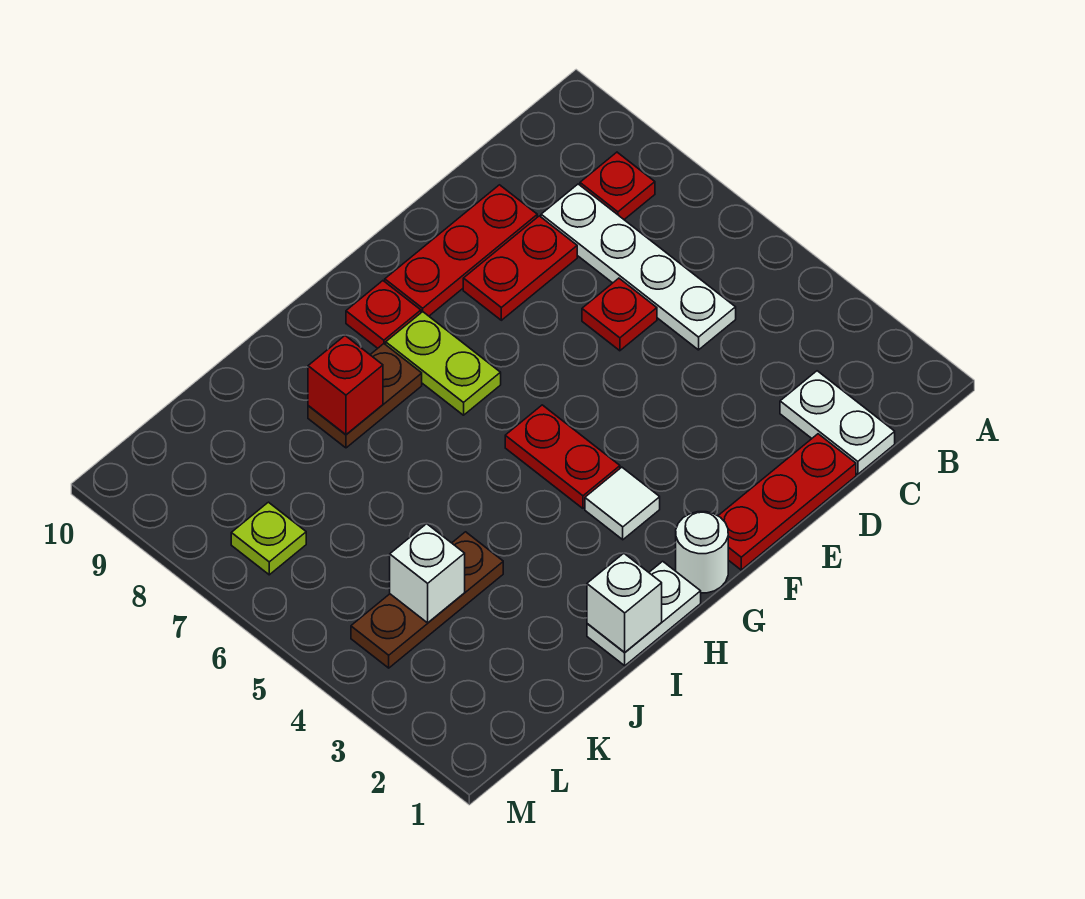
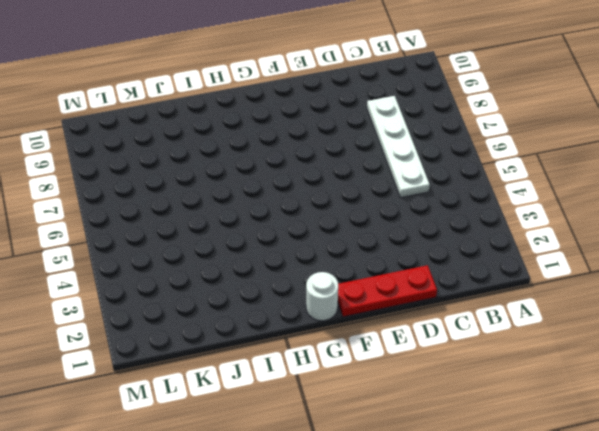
none -> red plate B8 level 1
none -> white plate C1:C2 level 1
none -> red plate D6 level 1

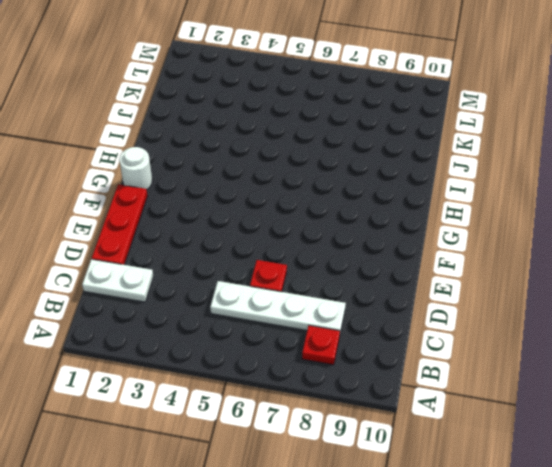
none -> red plate D8:E8 level 1
none -> red plate D9:F9 level 1
none -> white tile G3 level 1

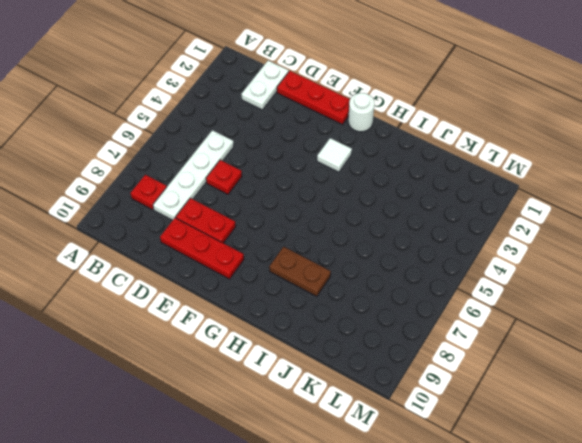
none -> red plate G4:G5 level 1
none -> lime plate G7:G8 level 1
none -> red plate G9 level 1

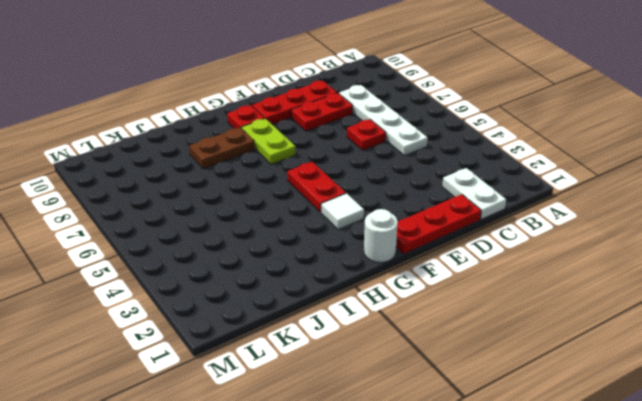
none -> red plate B8 level 1
none -> white plate H1:I1 level 1
none -> brown plate J4:L4 level 1

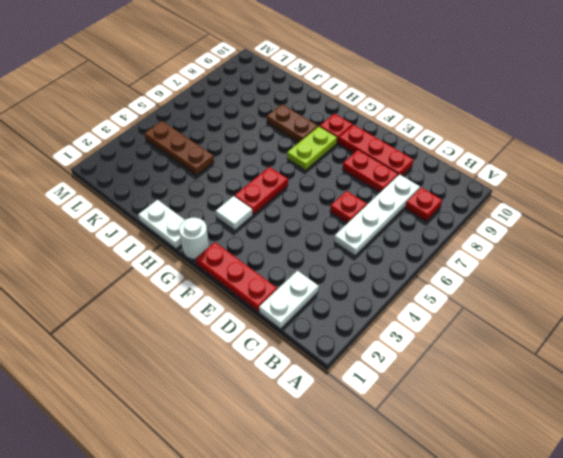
none -> lime plate L7 level 1
none -> white brick I1 level 2
none -> red brick I8 level 2

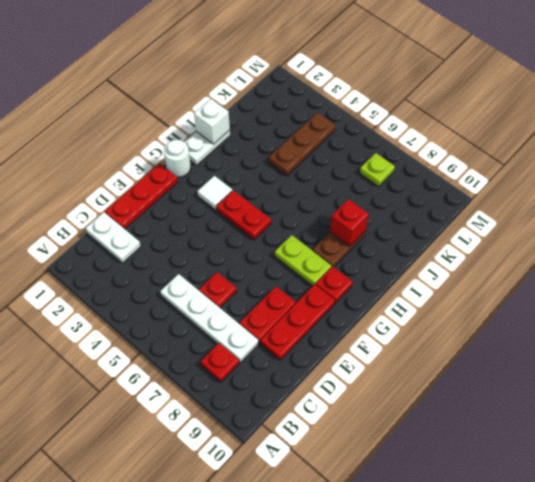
none -> white brick K4 level 2

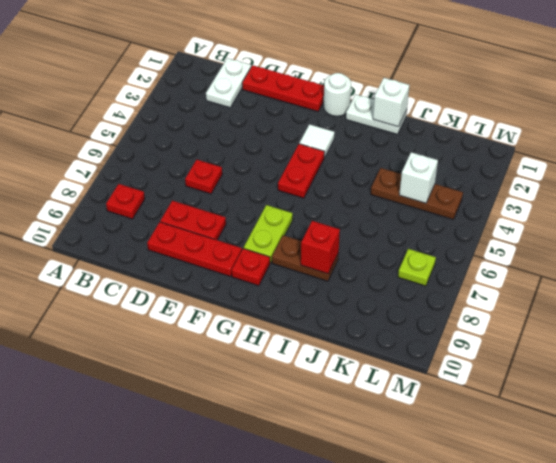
none -> white plate C5:C8 level 1

